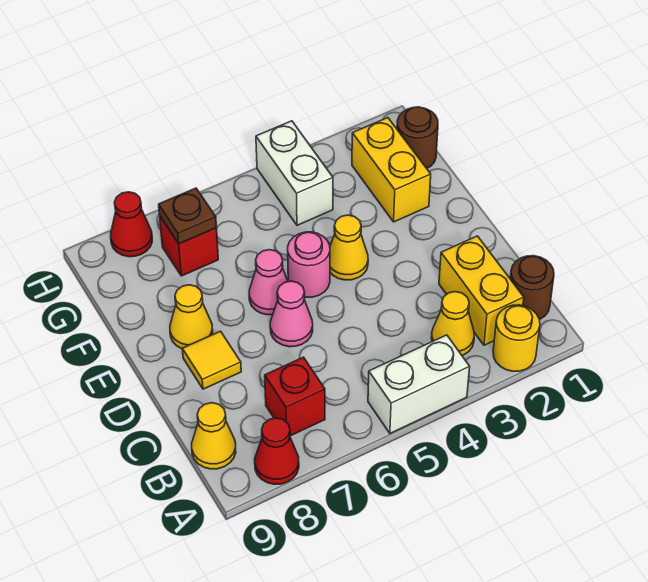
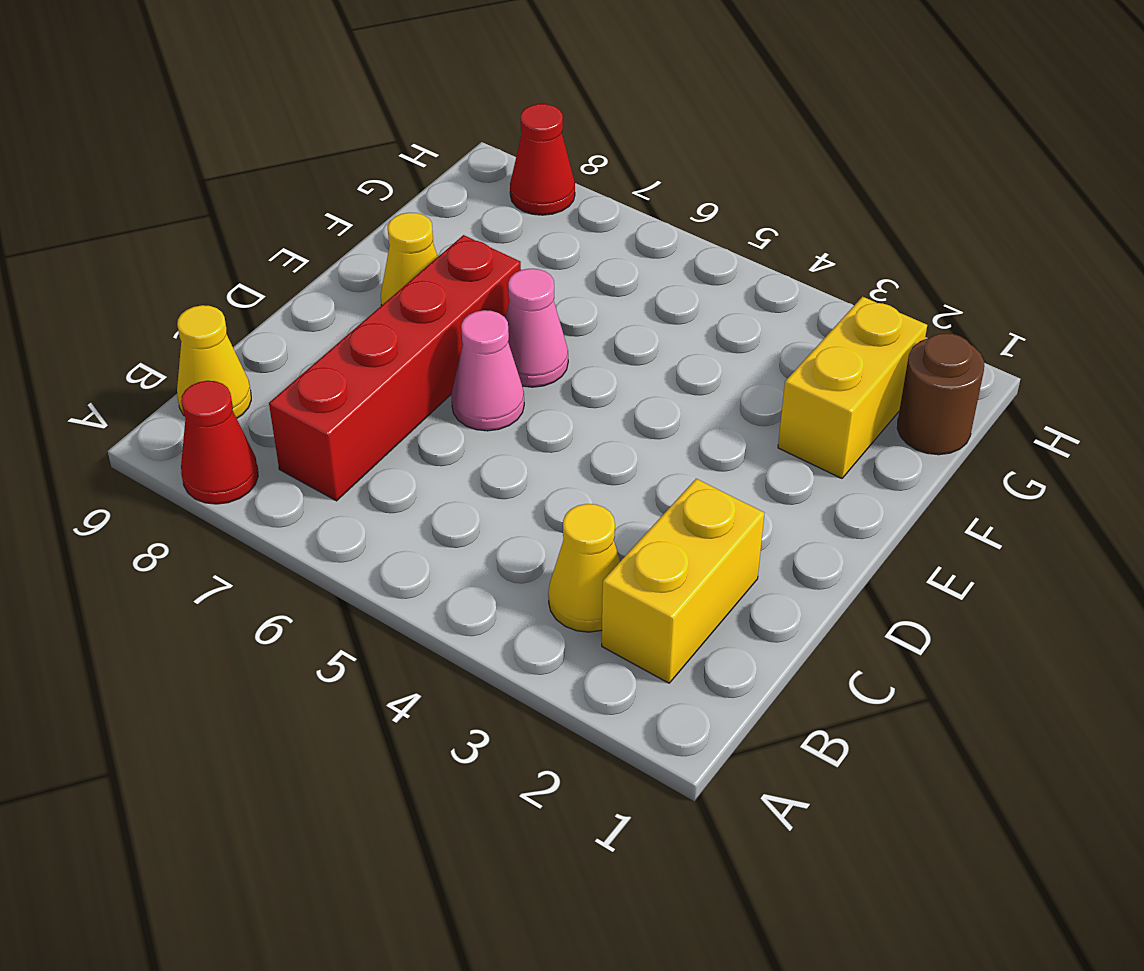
red brick B7:E7 level 1 -> red brick B7 level 1
none -> yellow round brick A2 level 1
none -> white brick A4:A5 level 1
none -> brown round brick B1 level 1

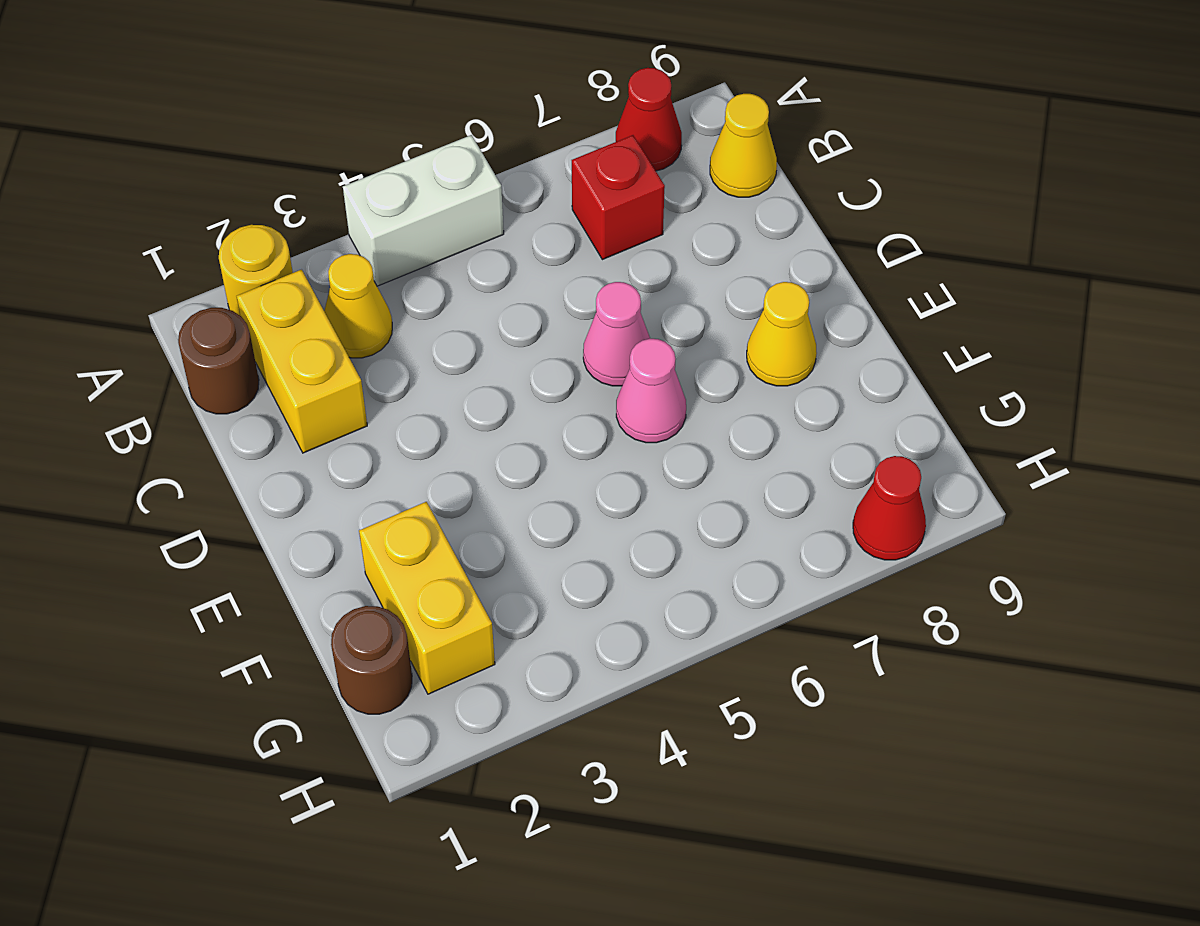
none -> yellow tile D8 level 1
none -> yellow cone E4 level 1
none -> pink round brick E5 level 1

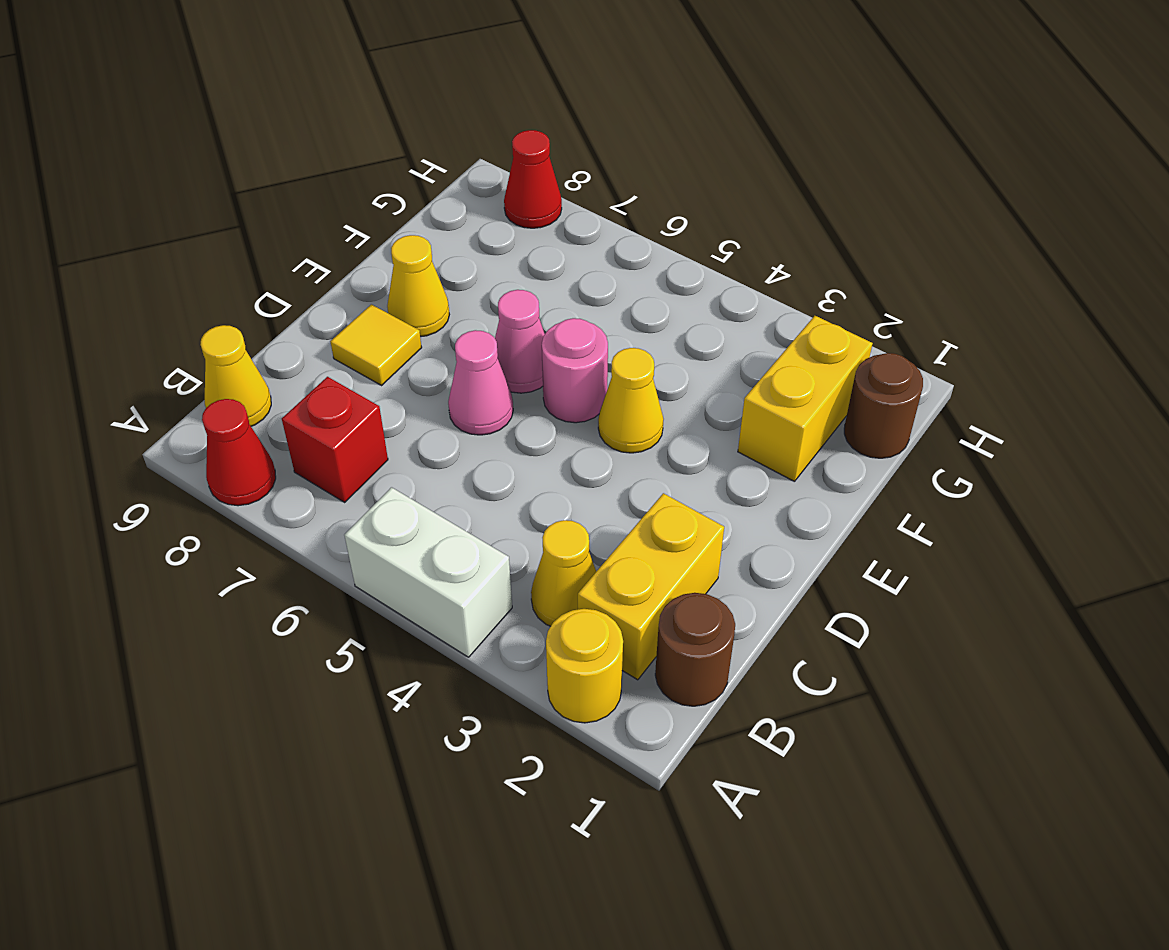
none -> white brick G4:H4 level 1
none -> red brick G7 level 1
none -> brown plate G7 level 2

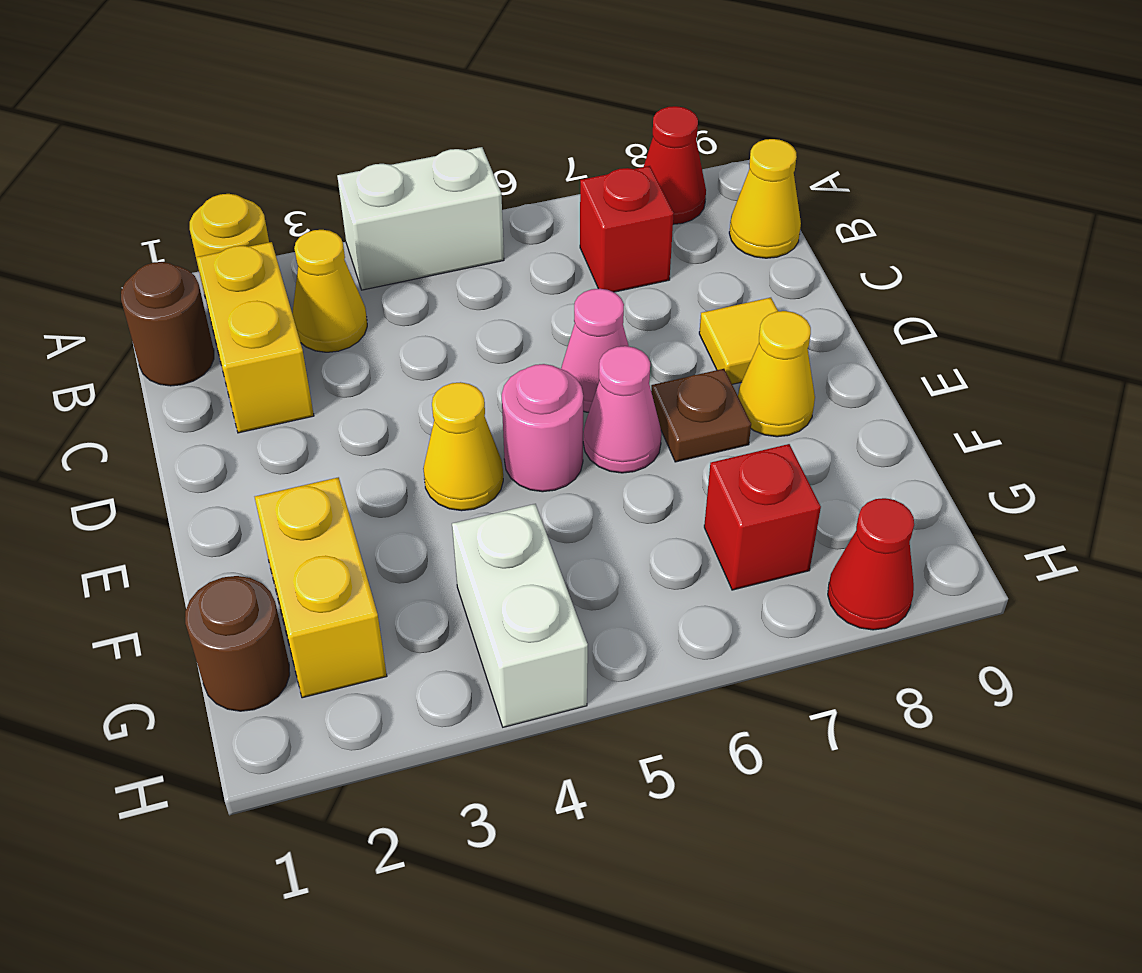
brown plate E7 level 1 -> brown plate G7 level 2

